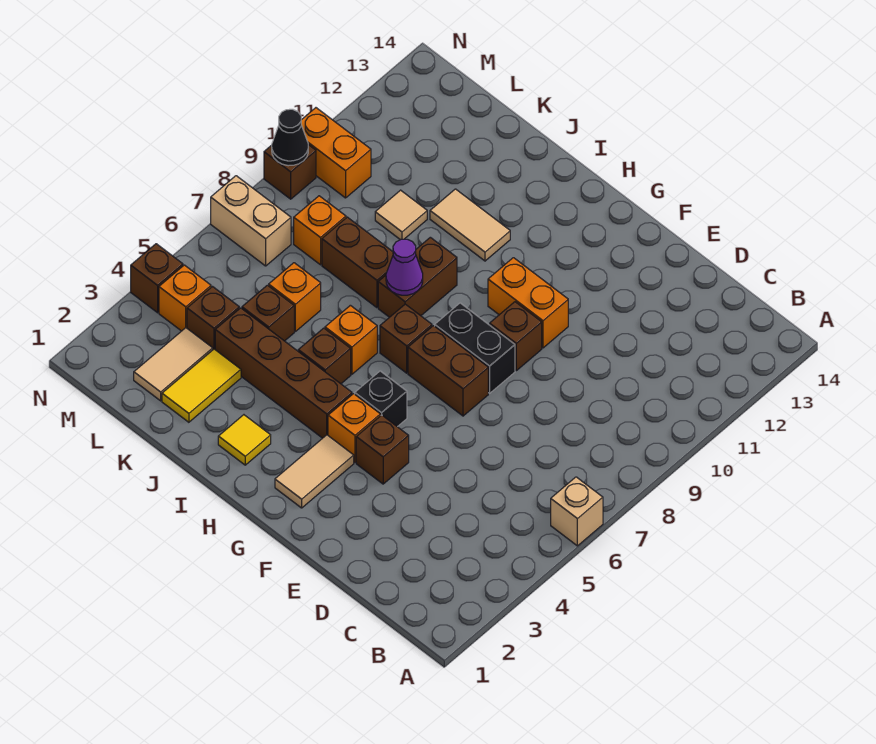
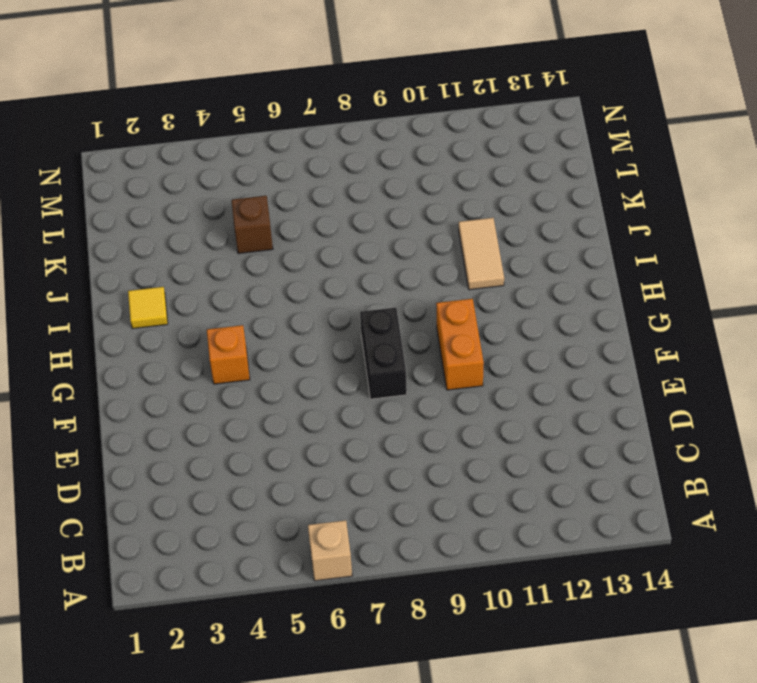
none -> brown brick F4 level 1
none -> brown brick F7:G7 level 1
none -> brown brick F9 level 1
none -> tan tile G2:G3 level 1

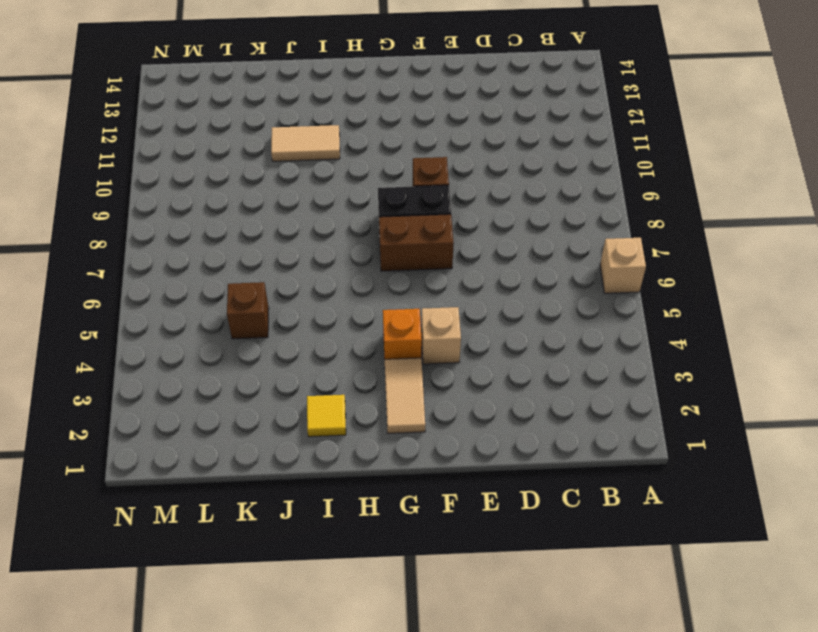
tan brick F4 level 1 -> brown brick F4 level 1
none -> orange brick F10:G10 level 1
none -> black brick G5 level 1
none -> brown brick H4:K4 level 1
none -> brown brick H7 level 1

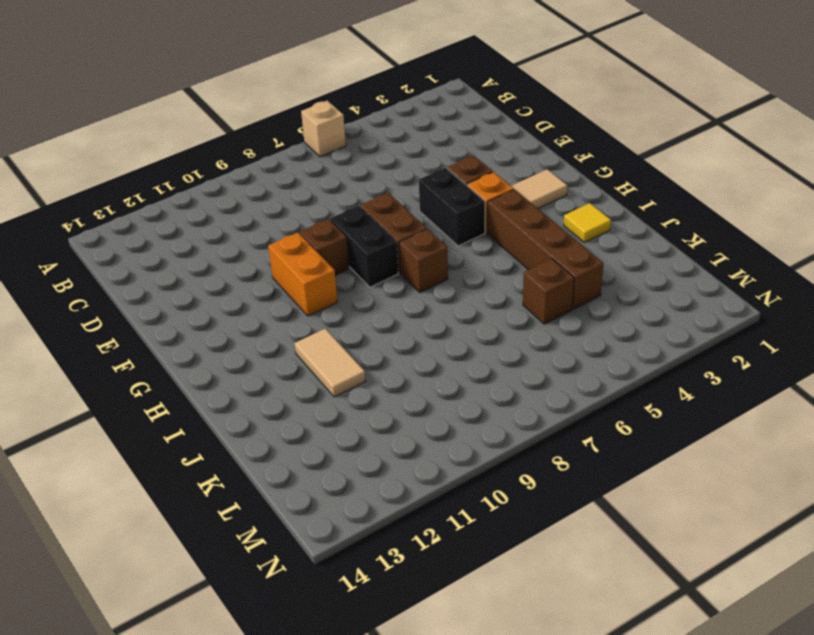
black brick F5:G5 level 1 -> black brick G5 level 1
none -> brown brick I5 level 1
none -> orange brick I6 level 1
none -> brown brick I8:I9 level 1
none -> brown brick J8:K8 level 1

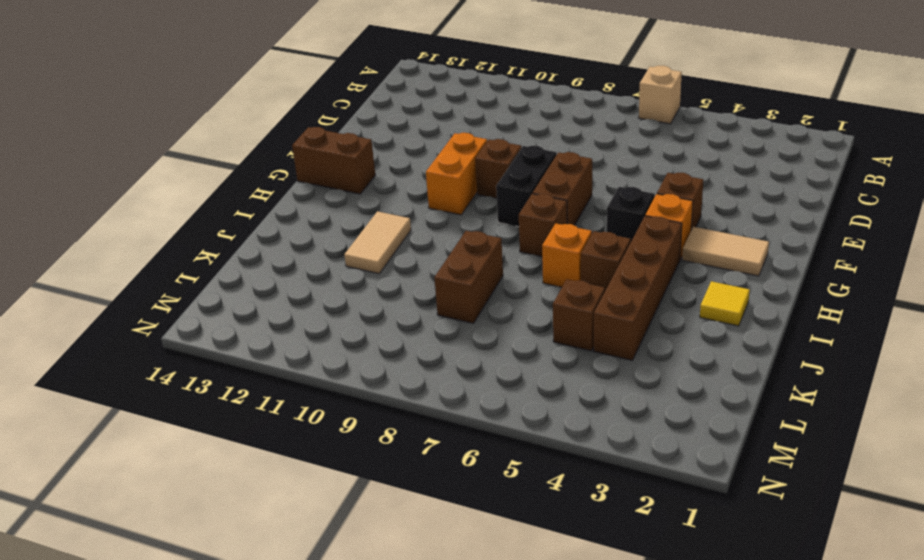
brown brick G13:G14 level 1 -> brown brick I8:I9 level 1
none -> yellow tile K2:K3 level 1
none -> orange brick K6 level 1
none -> tan tile K10 level 1
none -> tan tile L2:L3 level 1

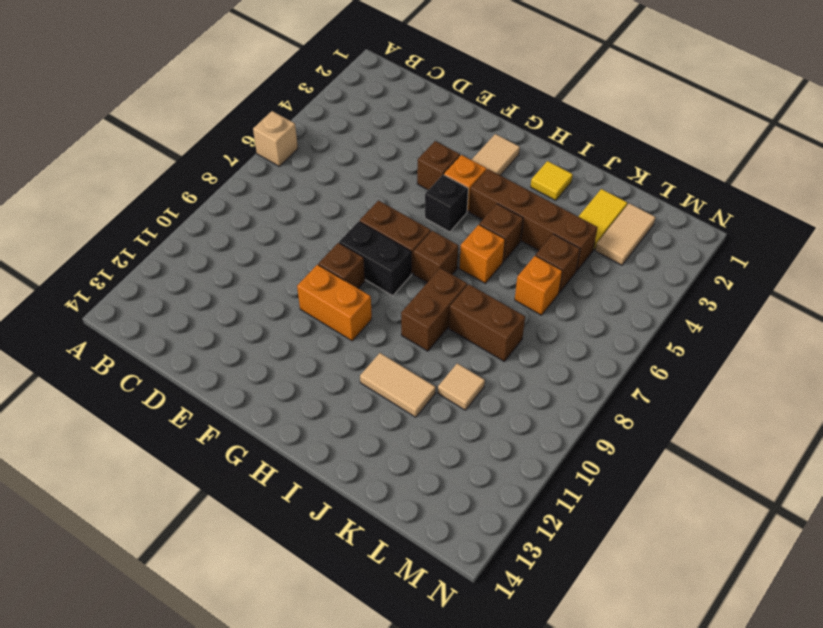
none -> brown brick L4 level 1
none -> orange brick L8 level 1
none -> orange brick M4 level 1
none -> tan brick M7:N7 level 1

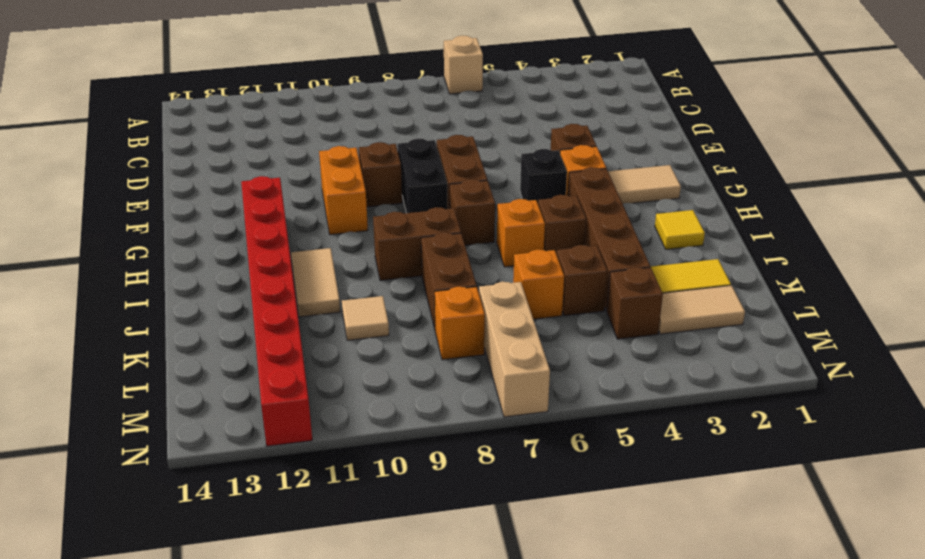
red brick G12:N12 level 1 -> none
tan brick L7:N7 level 1 -> tan brick M7:N7 level 1
none -> orange brick M4 level 1
none -> orange brick M10:N10 level 1
none -> brown brick N4 level 1
none -> brown brick N9 level 1

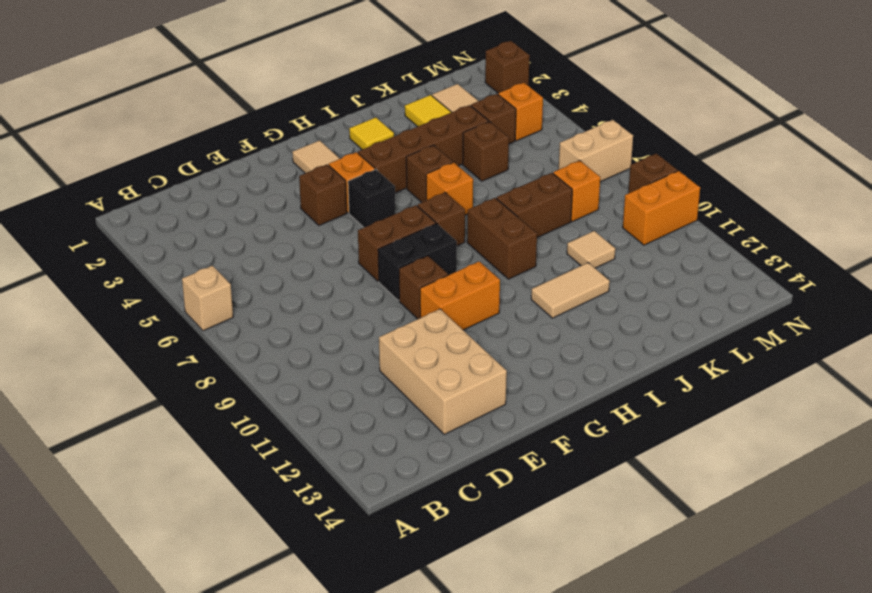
tan brick D11:E13 level 1 -> none
brown brick N2 level 1 -> brown brick N4 level 1
none -> orange brick K6 level 1
none -> purple cone I8 level 2
none -> black cone N9 level 2

